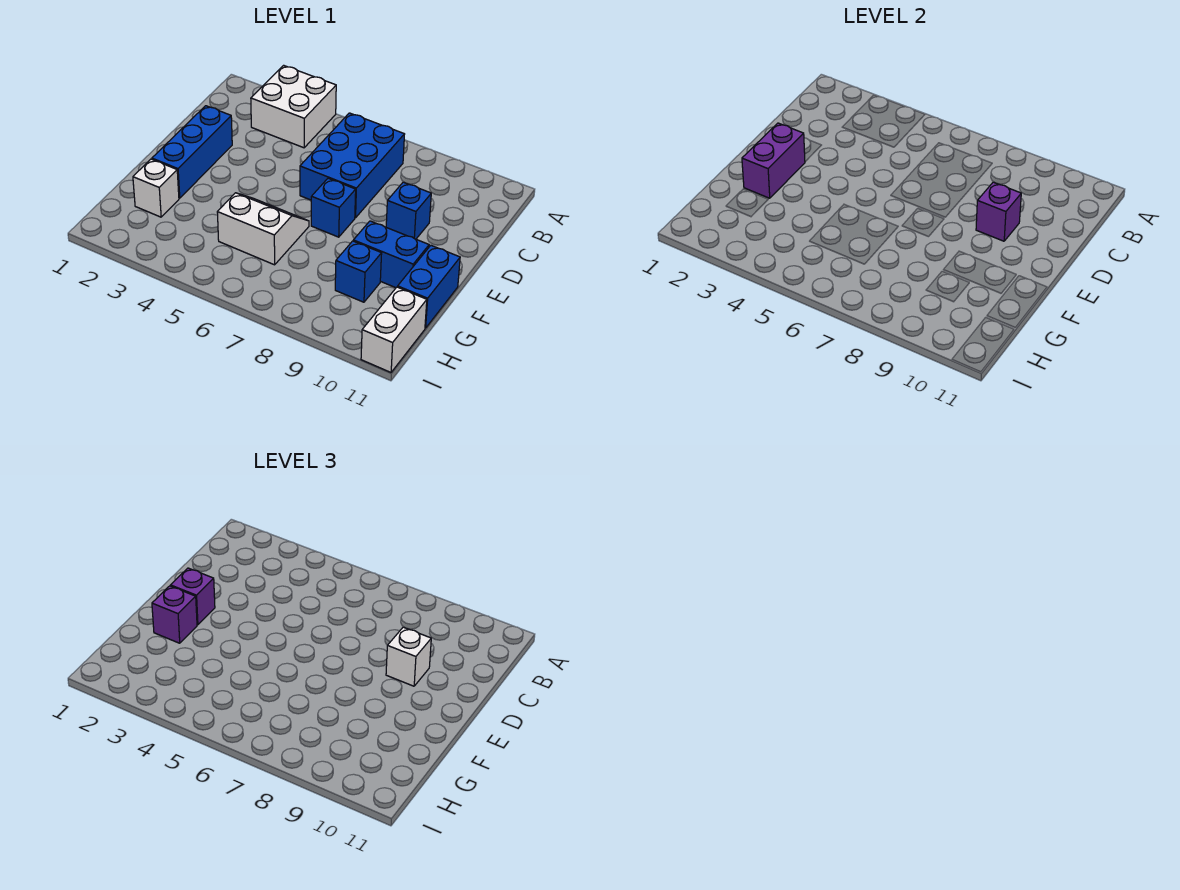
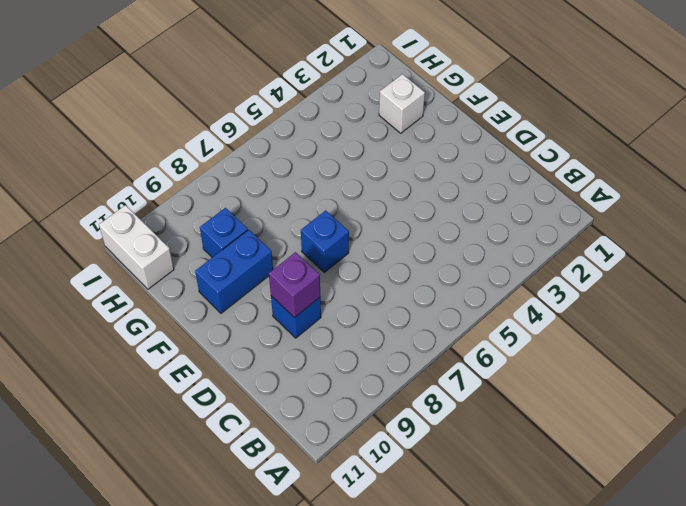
none -> white brick A3:B4 level 1
none -> blue brick B6:D7 level 1
none -> blue brick D2:F2 level 1

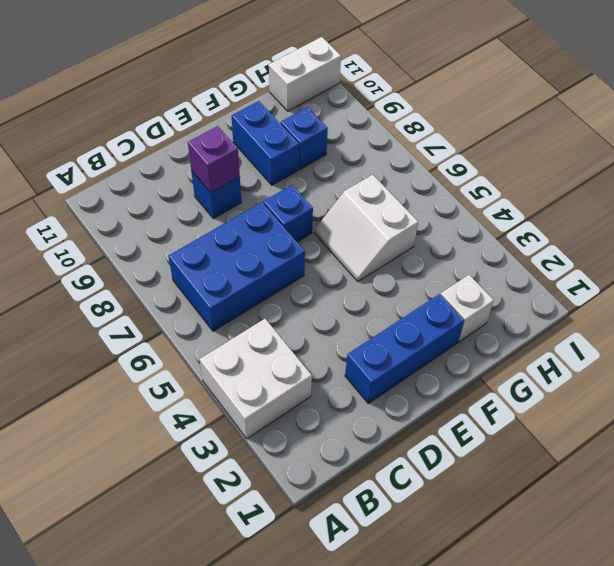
none -> blue brick F11:G11 level 1
none -> purple brick E2:F2 level 2
none -> white brick D9 level 3

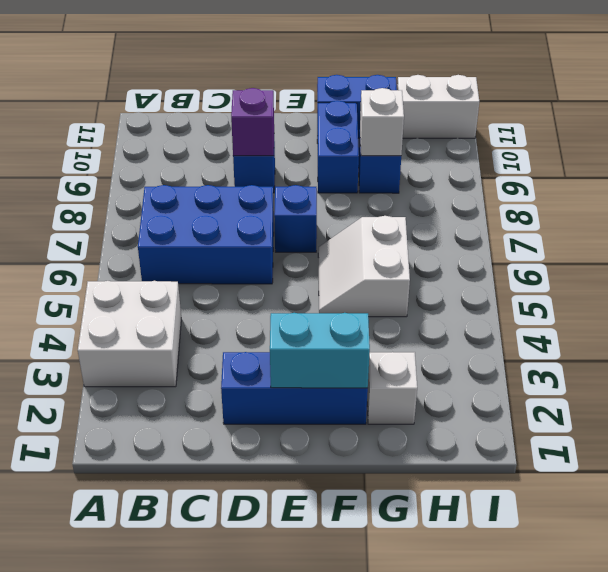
cyan brick E2:F2 level 2 -> purple brick E2:F2 level 2
white brick G9 level 2 -> white brick D9 level 3
none -> purple brick E2 level 3
none -> purple brick F2 level 3

